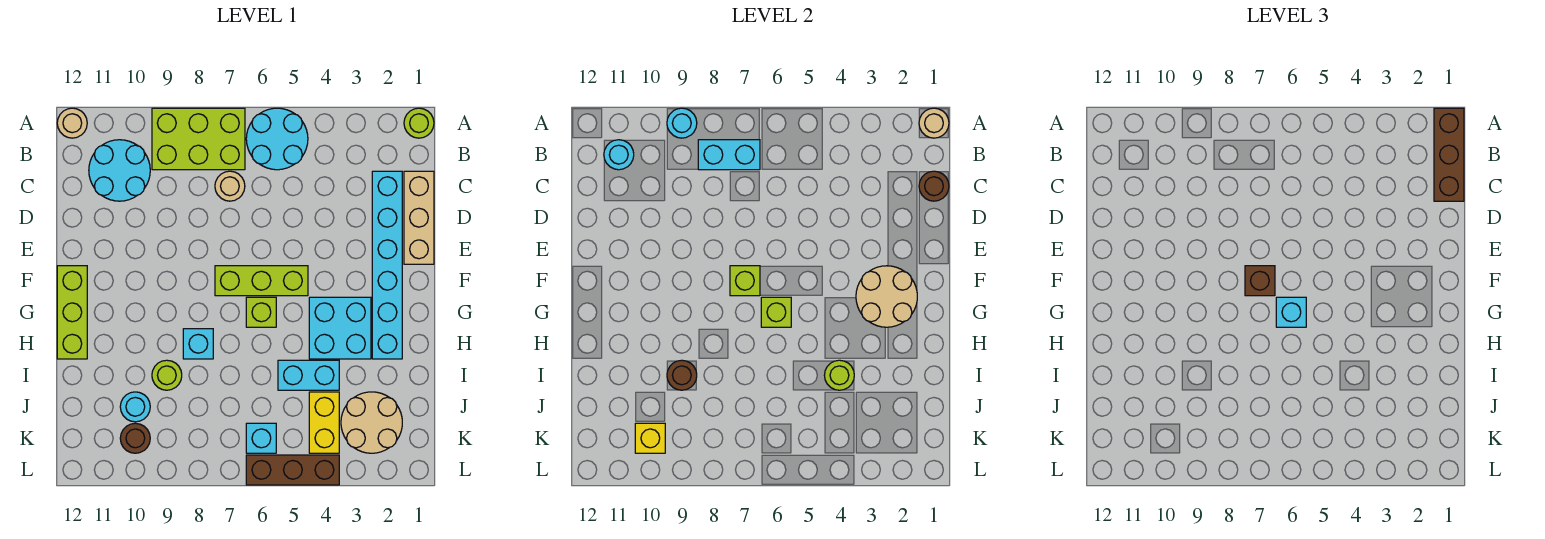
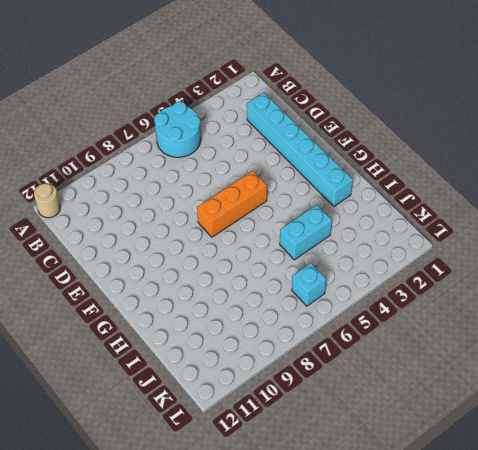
orange brick F5:F7 level 1 -> lime brick F5:F7 level 1
none -> lime round brick A1 level 1
none -> lime brick A7:B9 level 1
none -> cyan round brick B10:C11 level 1
none -> tan brick C1:E1 level 1

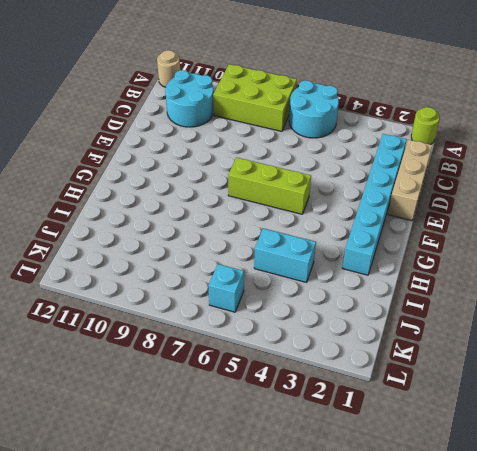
none -> tan round brick C7 level 1
none -> lime brick F12:H12 level 1
none -> cyan brick G3:H4 level 1
none -> lime brick G6 level 1

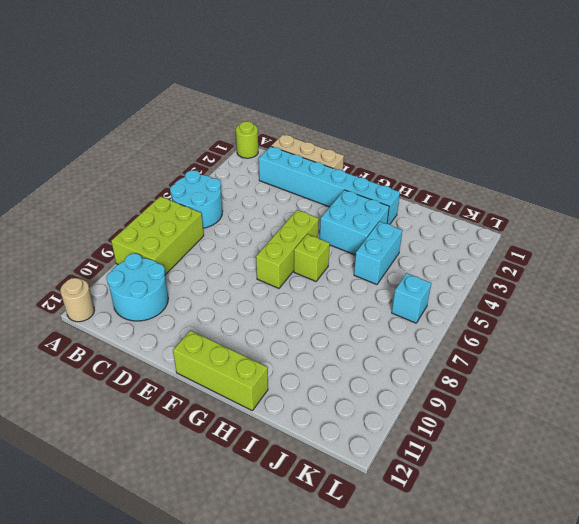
none -> tan round brick C7 level 1
none -> cyan brick H8 level 1
none -> lime round brick I9 level 1
none -> tan round brick J2:K3 level 1

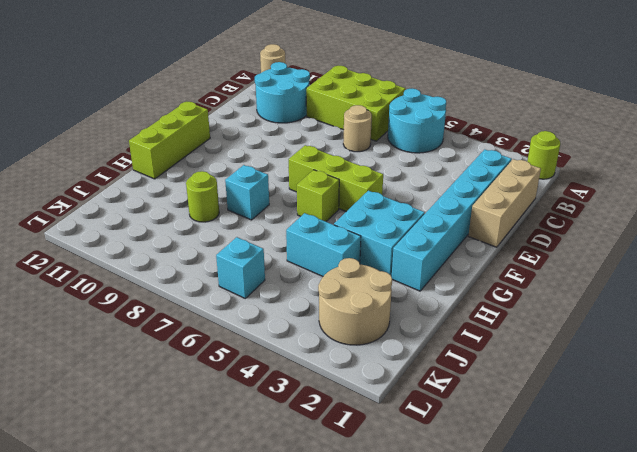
none -> yellow brick J4:K4 level 1
none -> cyan round brick J10 level 1
none -> brown round brick K10 level 1
none -> brown brick L4:L6 level 1

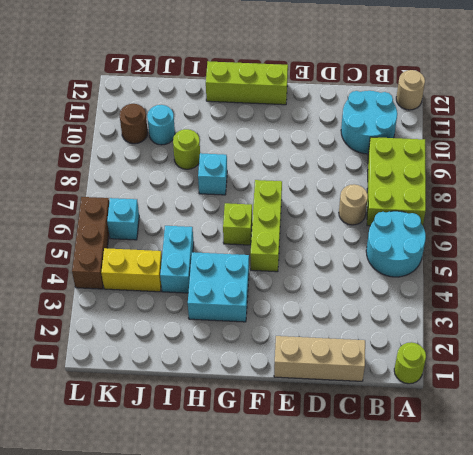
none -> cyan brick C2:H2 level 1
none -> tan round brick J2:K3 level 1
none -> tan round brick A1 level 2
none -> cyan round brick A9 level 2

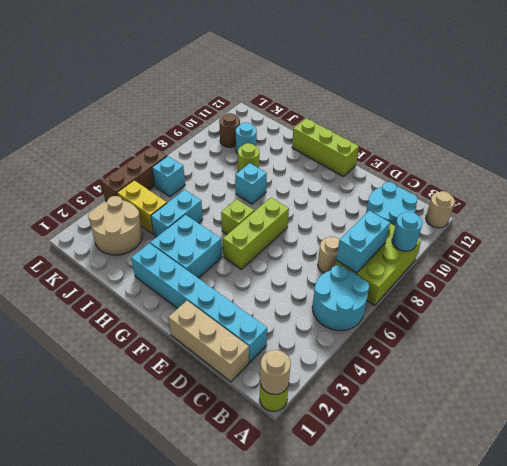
none -> cyan round brick B11 level 2
none -> brown round brick C1 level 2
none -> tan round brick F2:G3 level 2
none -> lime brick F7 level 2

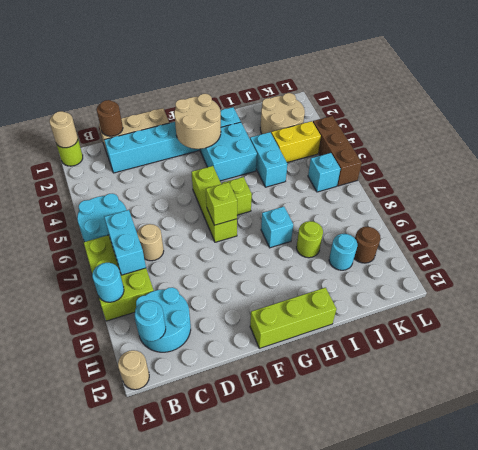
none -> lime brick G6 level 2
none -> lime round brick I4 level 2
none -> brown round brick I9 level 2
none -> yellow brick K10 level 2

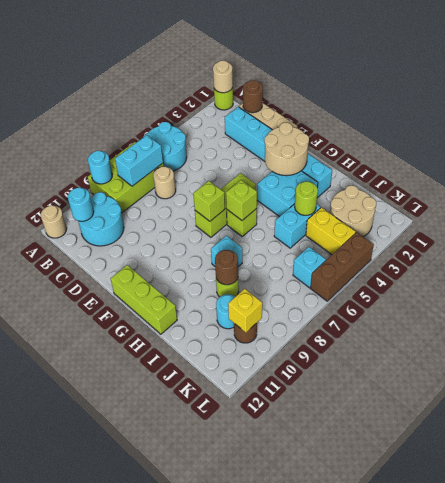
none -> brown brick A1:C1 level 3
none -> brown brick F7 level 3
none -> cyan brick G6 level 3

